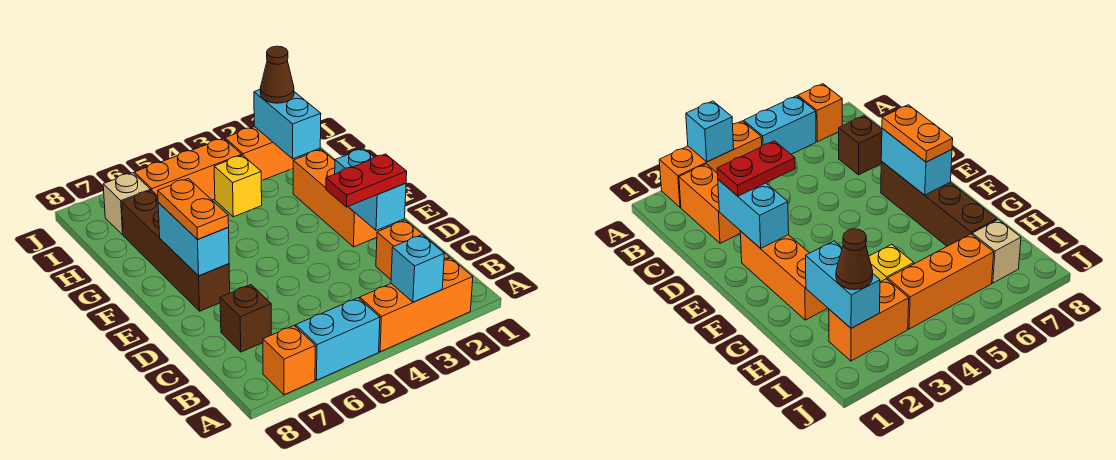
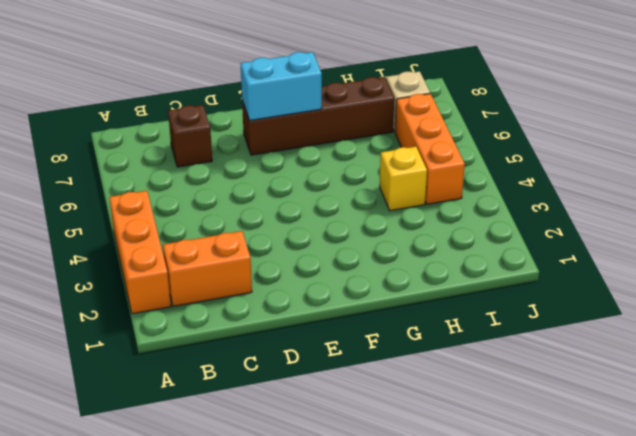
none -> cyan brick A5:A6 level 1
none -> orange brick A7 level 1
none -> orange brick E2:G2 level 1

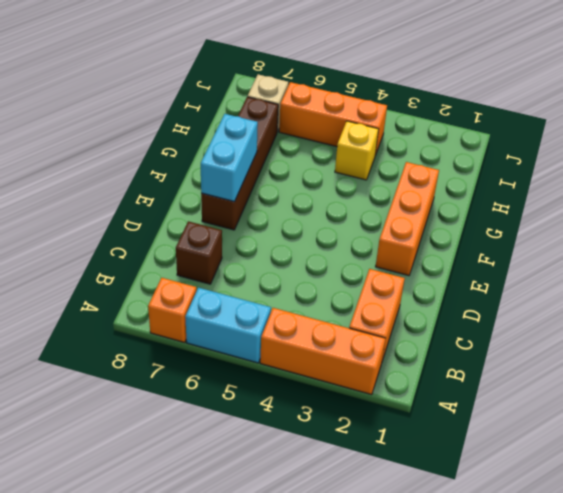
none -> orange brick I2:I3 level 1
none -> cyan brick A3 level 2
none -> cyan brick D2:E2 level 2

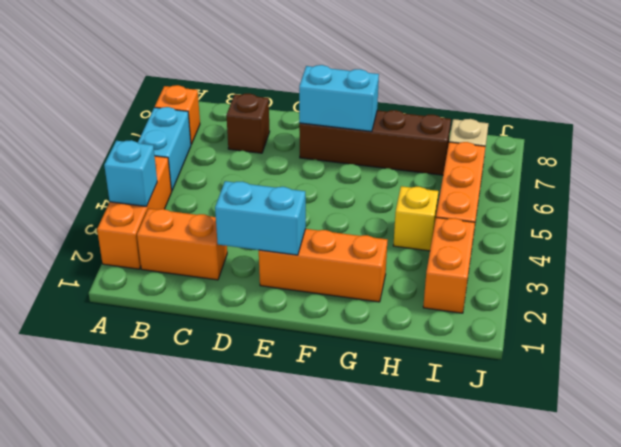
none -> cyan brick H2:I2 level 2
none -> red plate D2:D3 level 3
none -> orange plate E7:F7 level 3

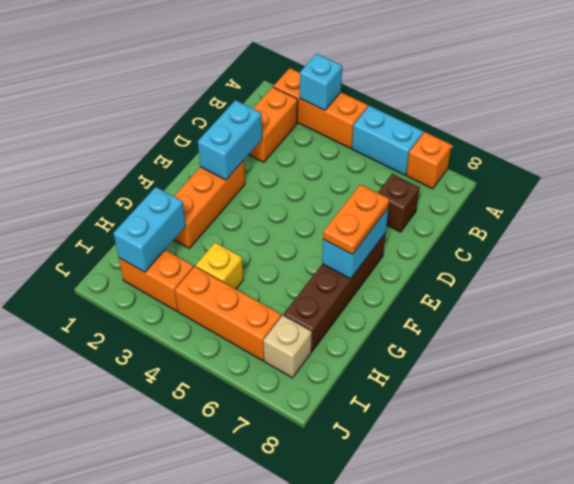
none -> red plate D2:D3 level 3
none -> brown cone I2 level 3

